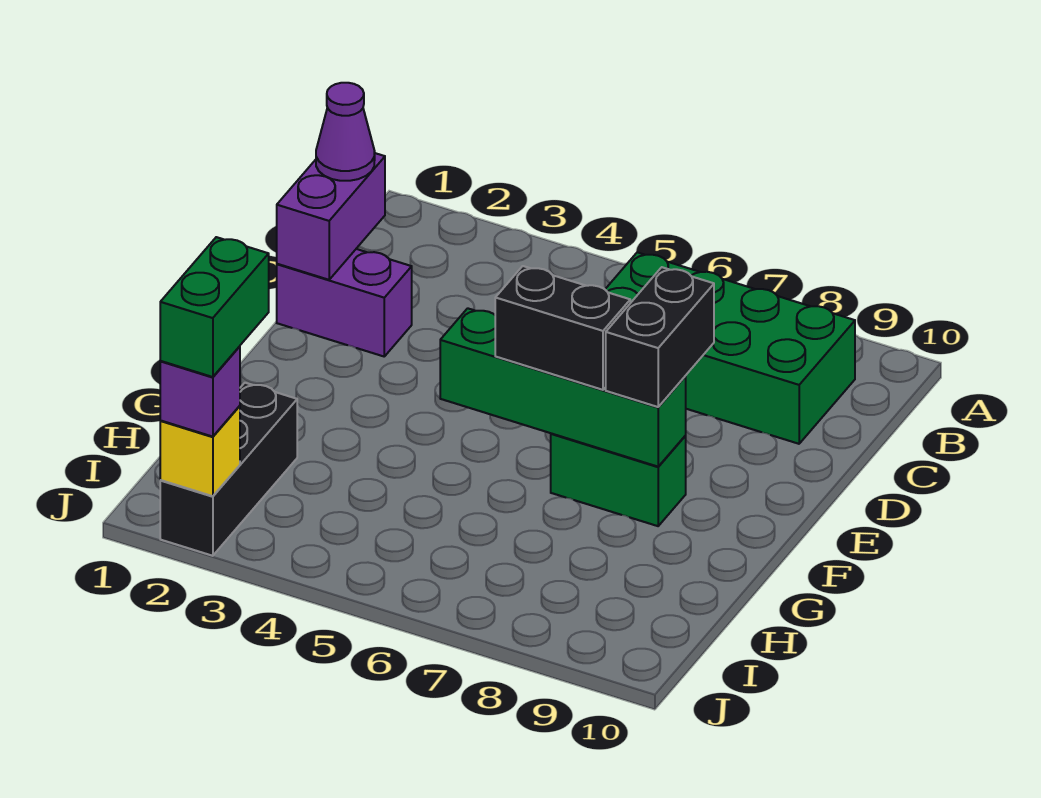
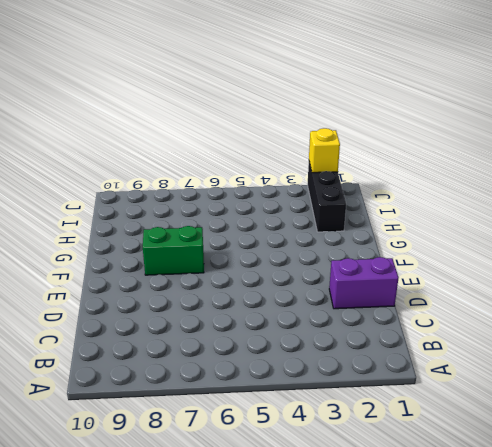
none -> green brick B6:C9 level 1
none -> purple brick C1:D1 level 2
none -> green brick F5:F8 level 2

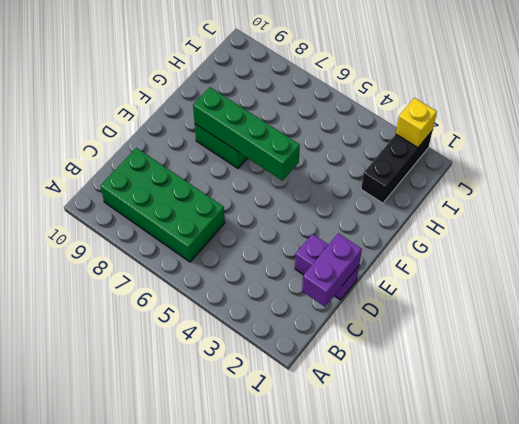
none -> purple cone C1 level 3
none -> black brick E8:F8 level 3
none -> black brick F6:F7 level 3

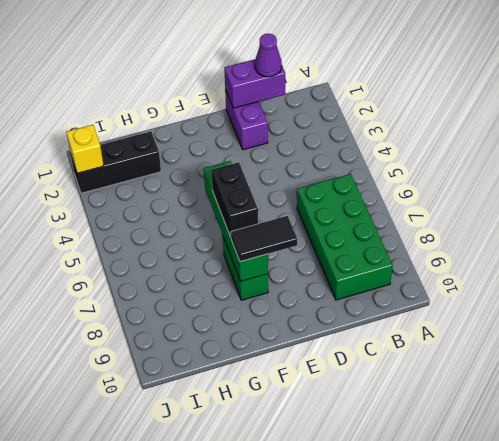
black tile E8:F8 level 3 -> black brick E8:F8 level 3
none -> purple brick J2 level 3
none -> green brick I2:J2 level 4

